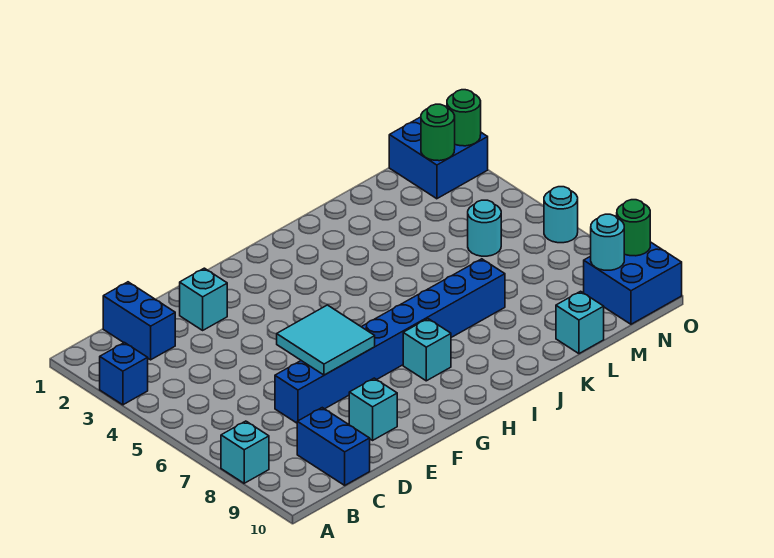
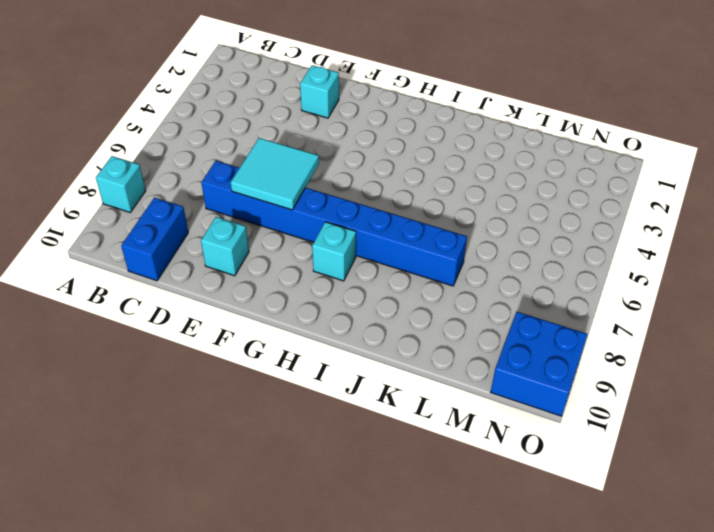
none -> blue brick A3 level 1
none -> blue brick C1:C2 level 1
none -> cyan brick L10 level 1

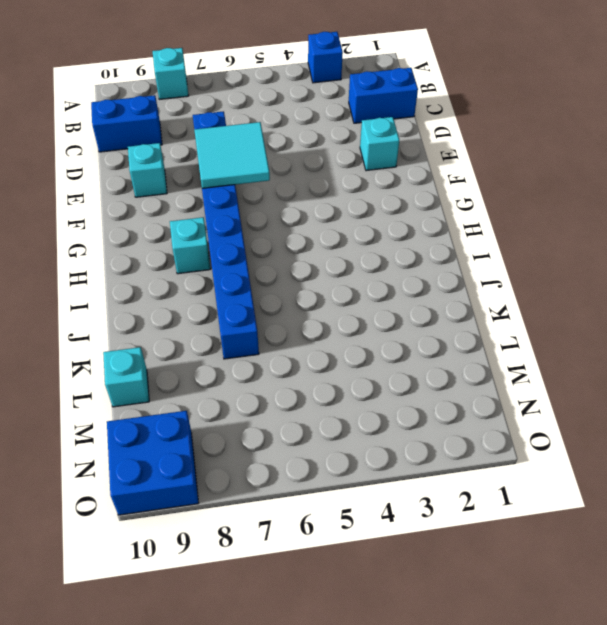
none -> cyan round brick M5 level 1
none -> blue brick N1:O2 level 1
none -> cyan round brick O6 level 1

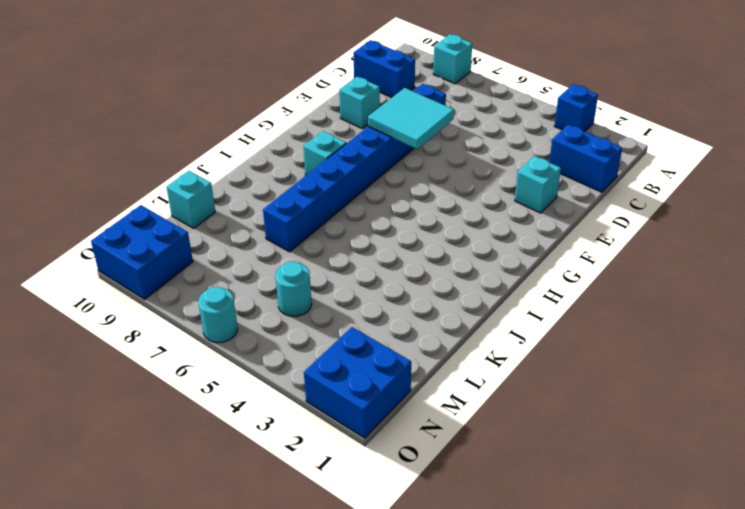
none -> green round brick N2 level 2
none -> cyan round brick N9 level 2
none -> green round brick O2 level 2

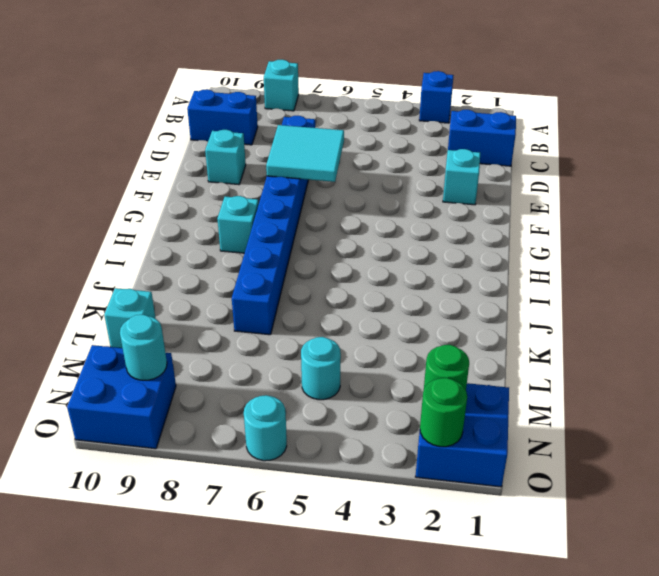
none -> green round brick O9 level 2

